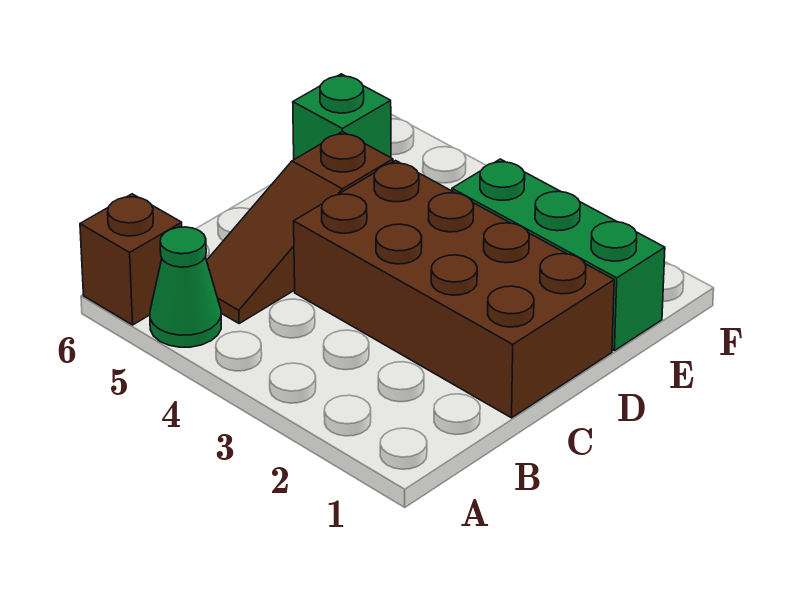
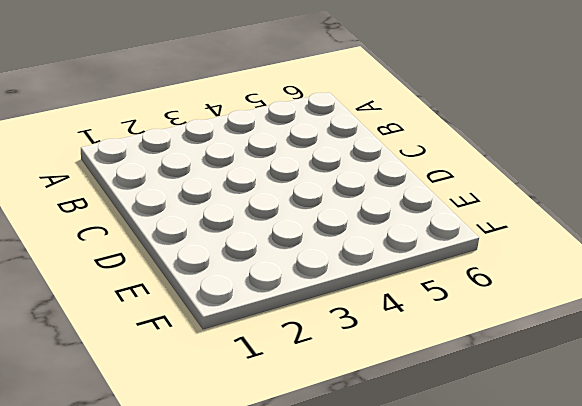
none -> green cone A5 level 1
none -> brown brick A6 level 1

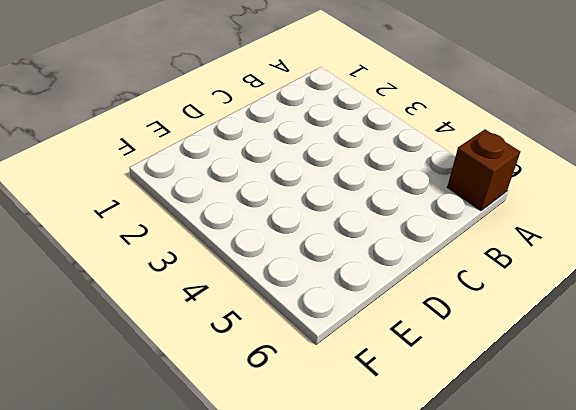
none -> green cone A5 level 1
none -> brown slope B5:D5 level 1 top D

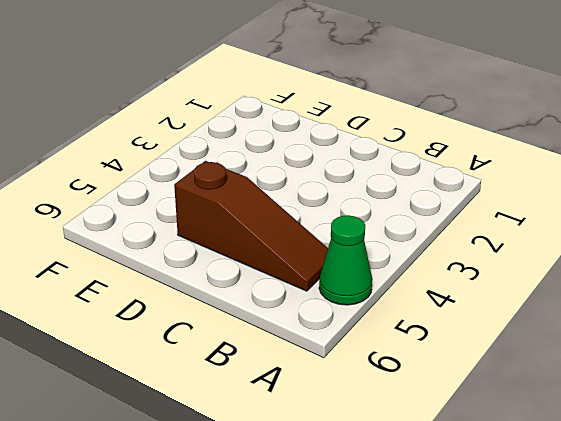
none -> brown brick A6 level 1
none -> brown brick C1:D4 level 1

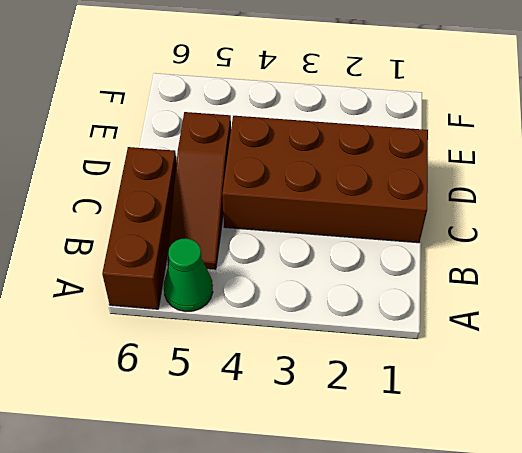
brown brick A6:C6 level 1 -> brown brick A6 level 1
none -> green brick E1:E3 level 1
none -> green brick E6 level 1

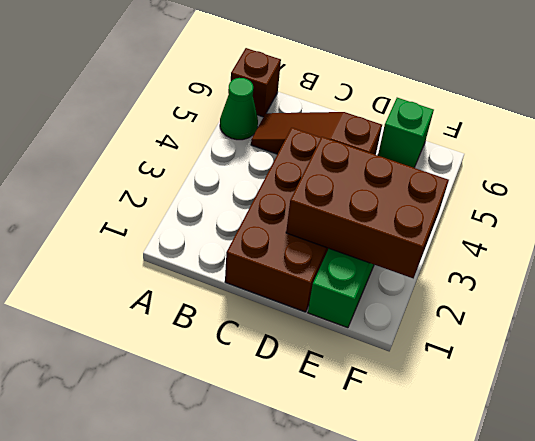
brown brick D2:F3 level 2 -> none

